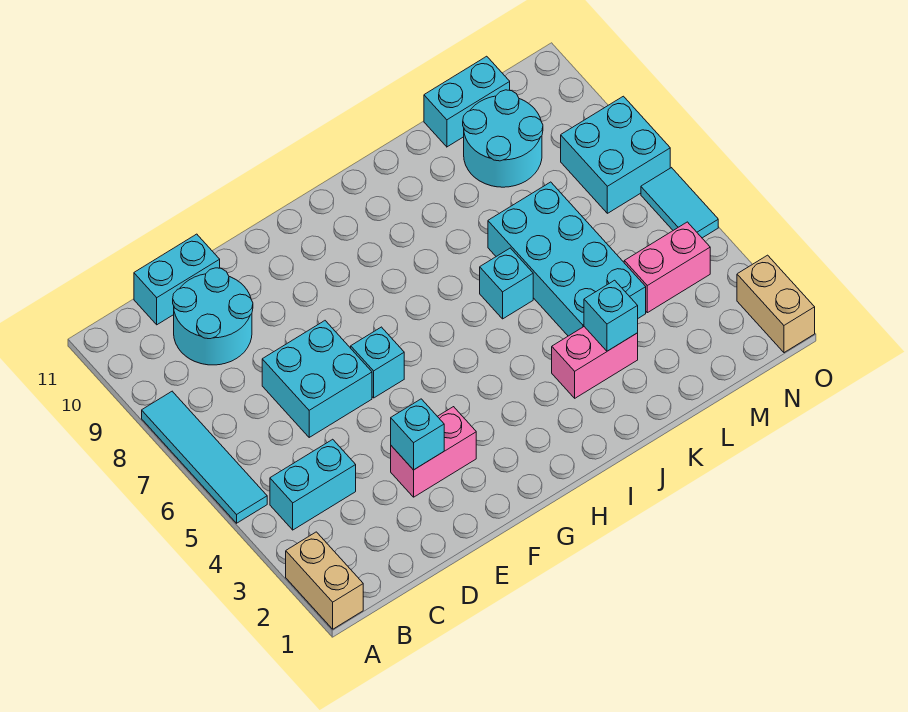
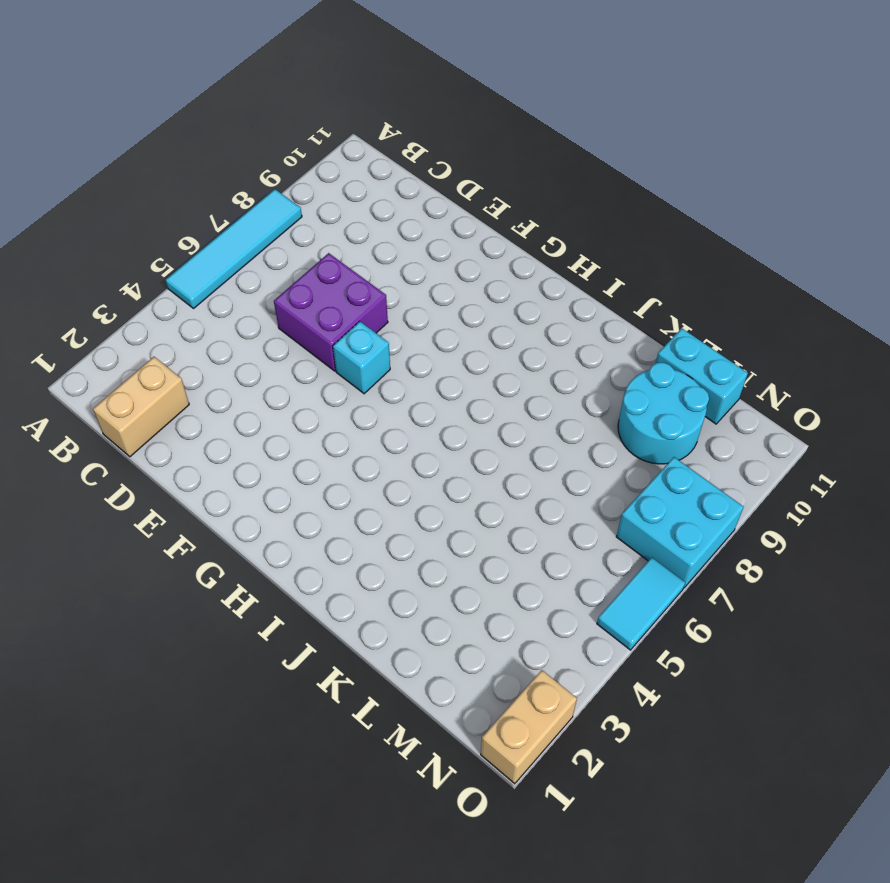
tan brick C1:C2 level 1 -> tan brick A1:A2 level 1
purple brick D6:E7 level 1 -> cyan brick D6:E7 level 1
none -> cyan brick B4:C4 level 1
none -> cyan round brick C9:D10 level 1
none -> cyan brick C11:D11 level 1

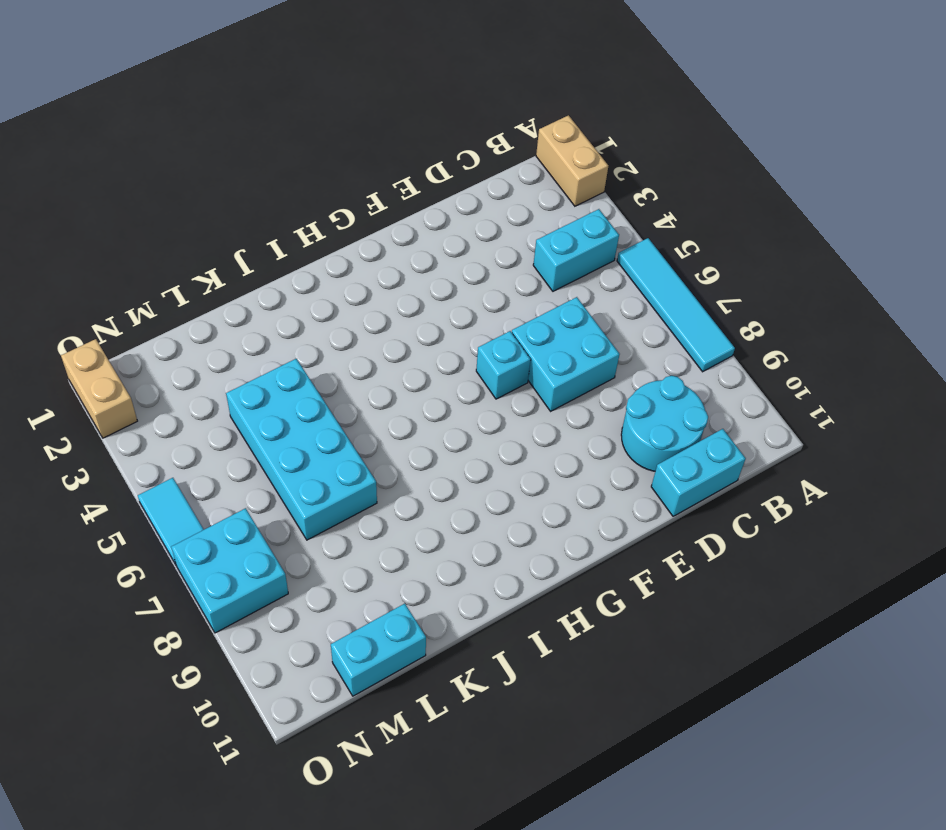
none -> pink brick E3:F3 level 1
none -> pink brick J3:K3 level 1
none -> cyan brick J6 level 1

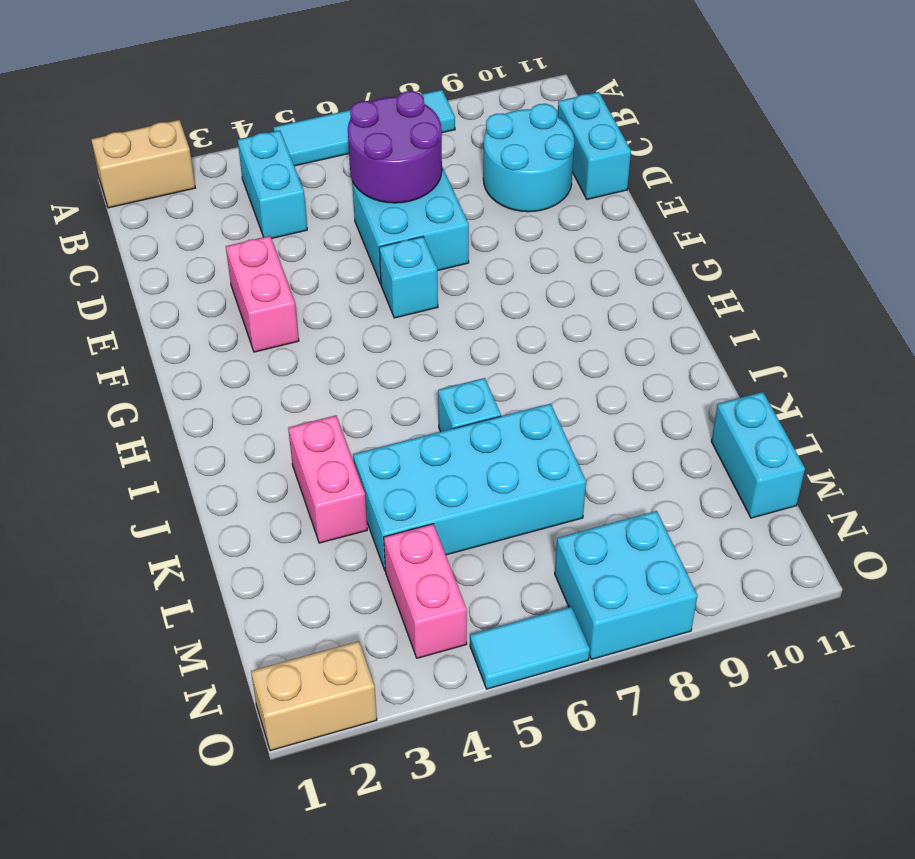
purple round brick C6:D7 level 2 -> none
none -> cyan round brick L9:M10 level 1
none -> cyan brick E3 level 2
none -> cyan brick K3 level 2

